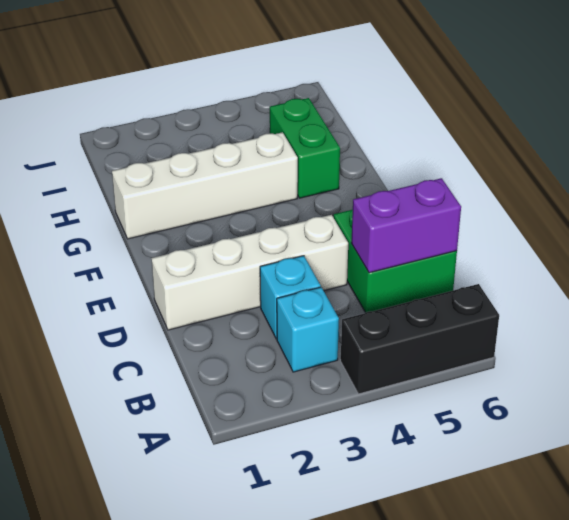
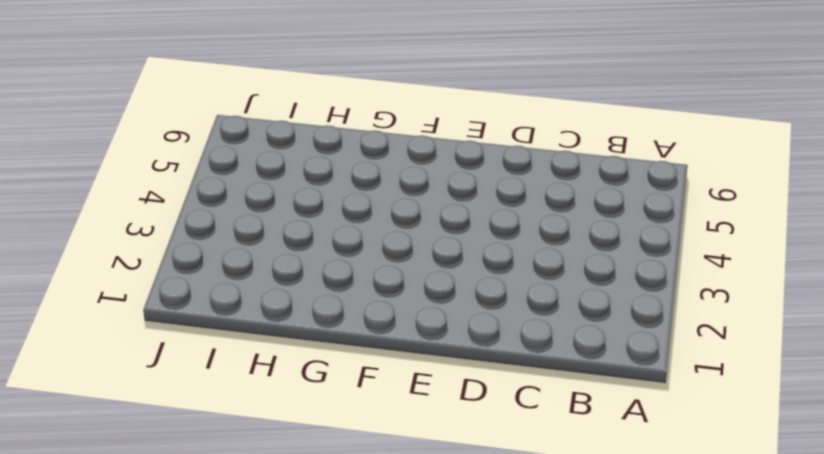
none -> black brick A4:A6 level 1
none -> cyan brick B3 level 1

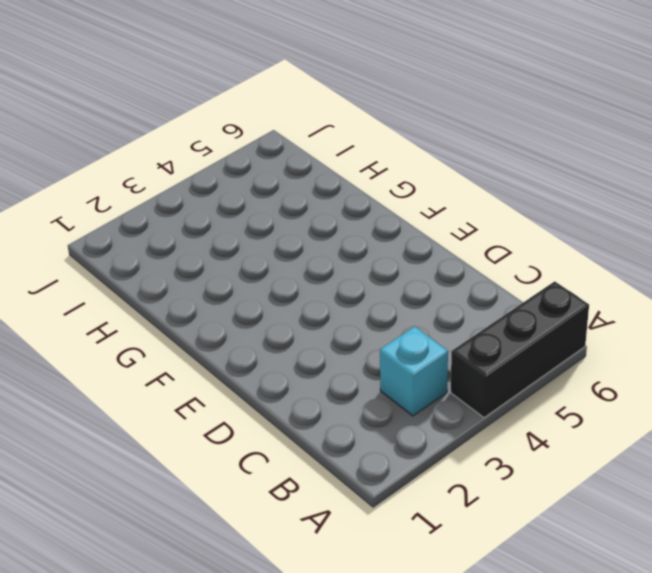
none -> cyan brick C3 level 1
none -> green brick C5:D6 level 1

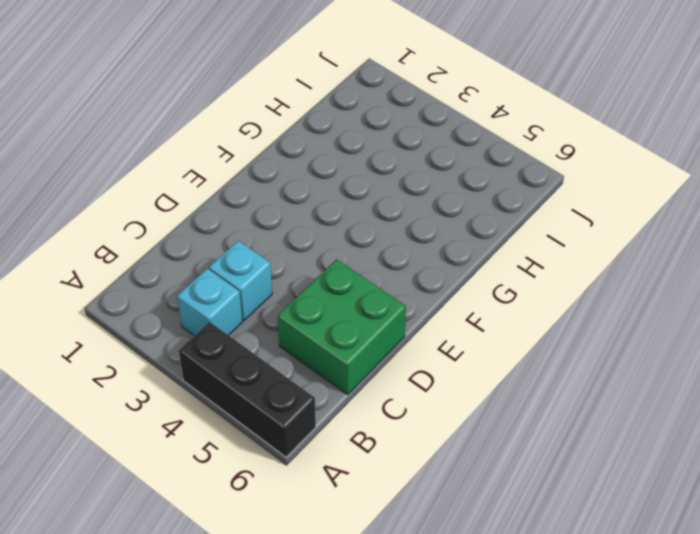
none -> white brick D1:D4 level 1
none -> white brick G1:G4 level 1

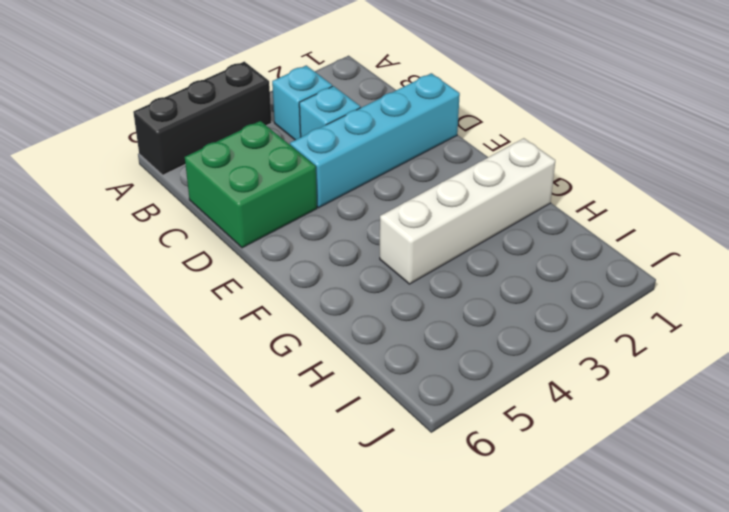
cyan brick D1:D4 level 1 -> white brick D1:D4 level 1
none -> green brick G5:H5 level 1
none -> purple brick C5:C6 level 2

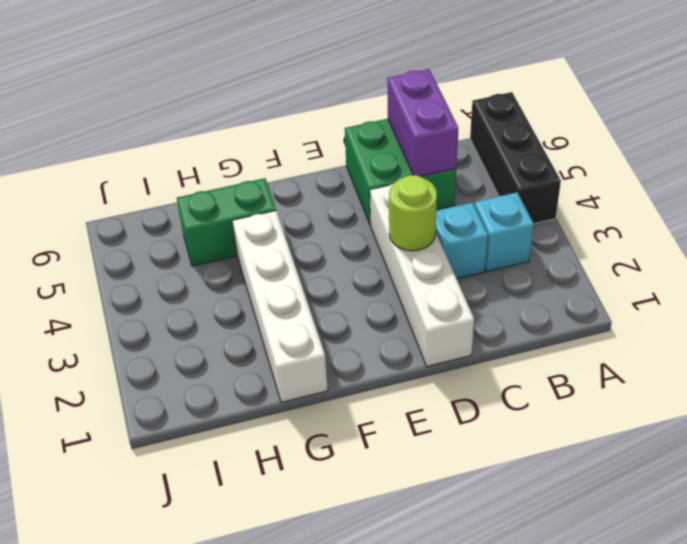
lime round brick D3 level 2 -> none

